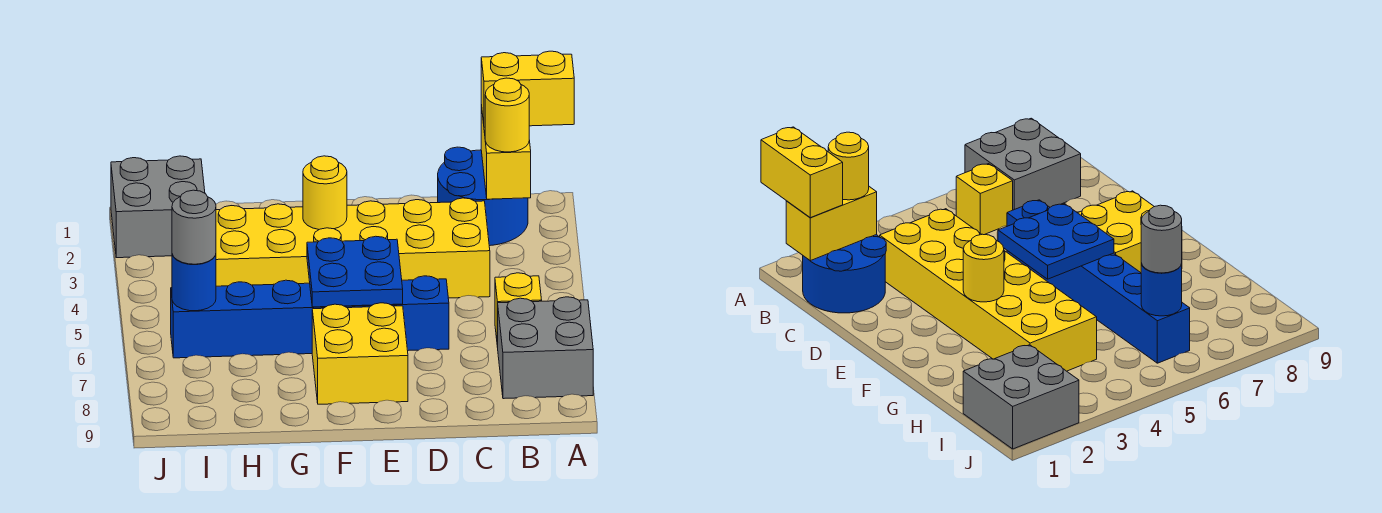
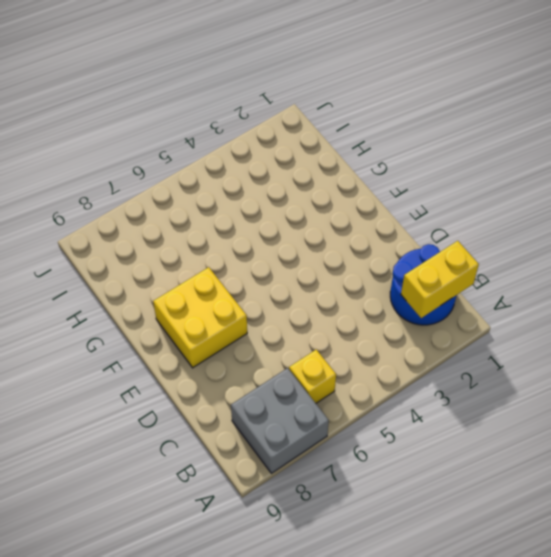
none -> yellow brick C3:H4 level 1
none -> blue brick D6:I6 level 1
none -> grey brick I1:J2 level 1

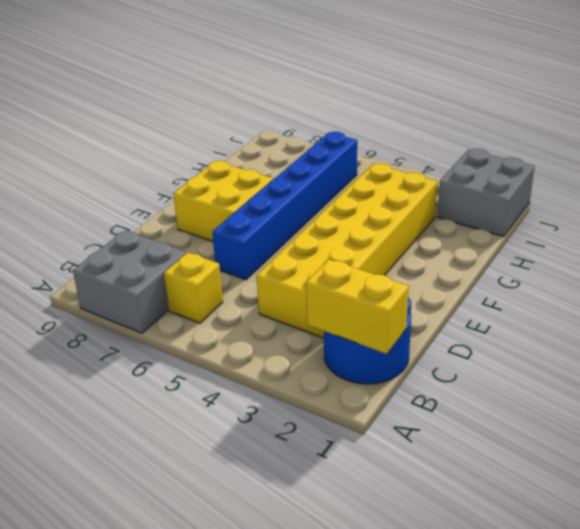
none -> blue plate E5:F6 level 2
none -> yellow round brick F3 level 2
none -> blue round brick I6 level 2

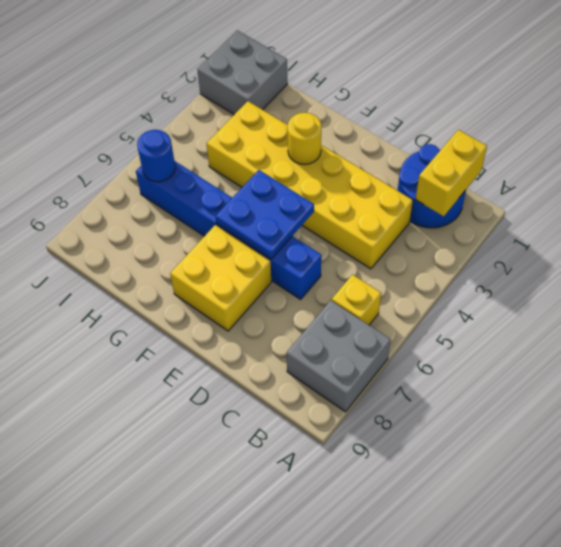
none -> yellow brick A1:B1 level 3
none -> yellow round brick B2 level 3
none -> grey round brick I6 level 3

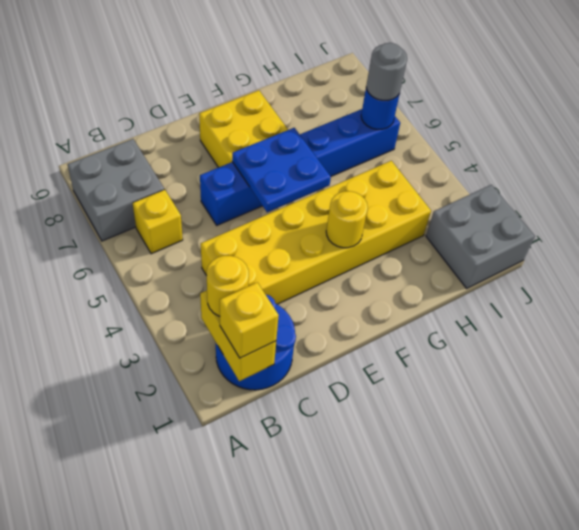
yellow brick B1 level 3 -> yellow brick A1:B1 level 3

